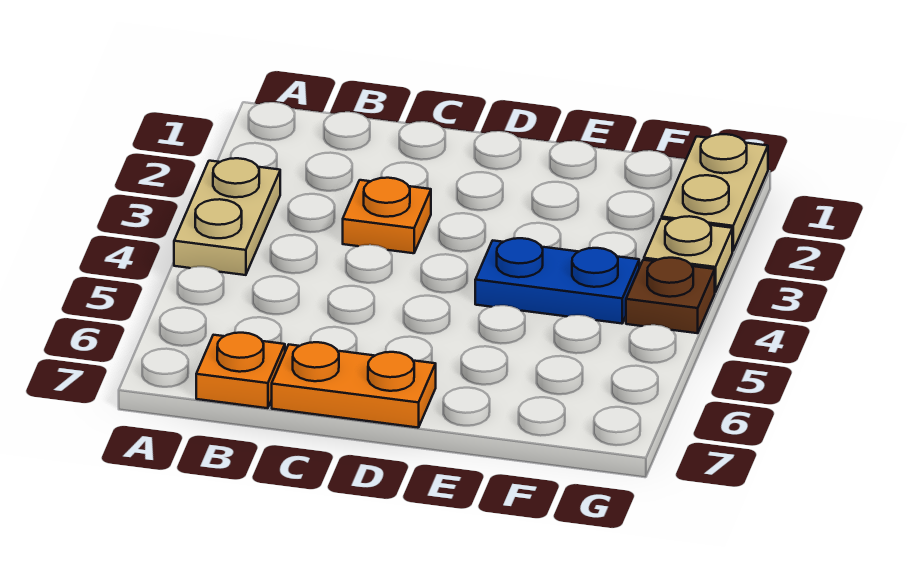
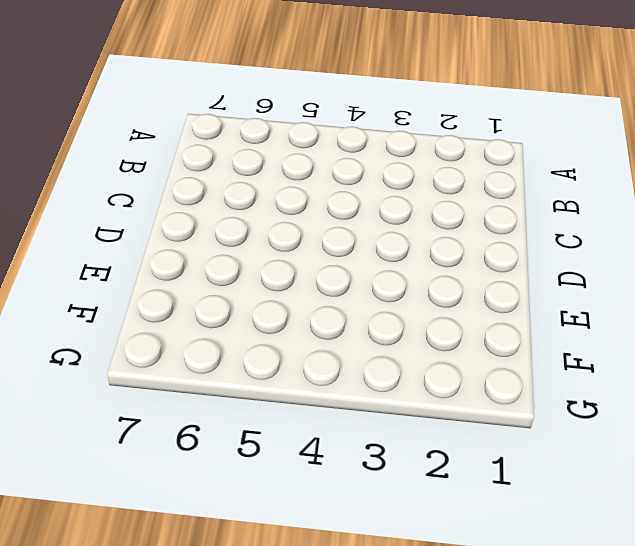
none -> tan plate A3:A4 level 1
none -> orange plate B7 level 1

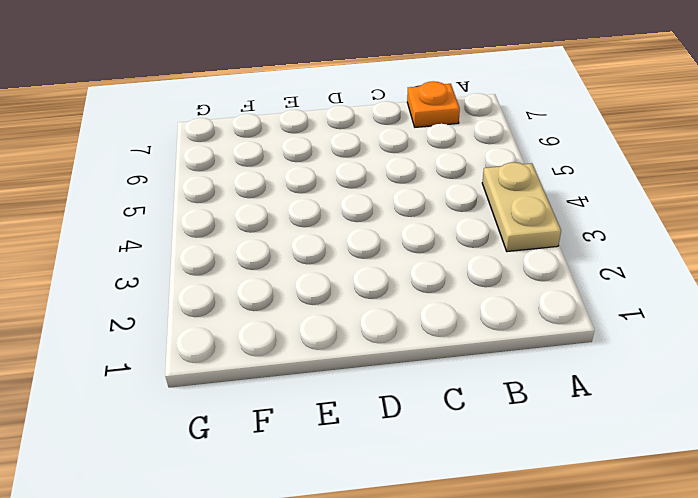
none -> orange plate C3 level 1
none -> orange plate C7:D7 level 1

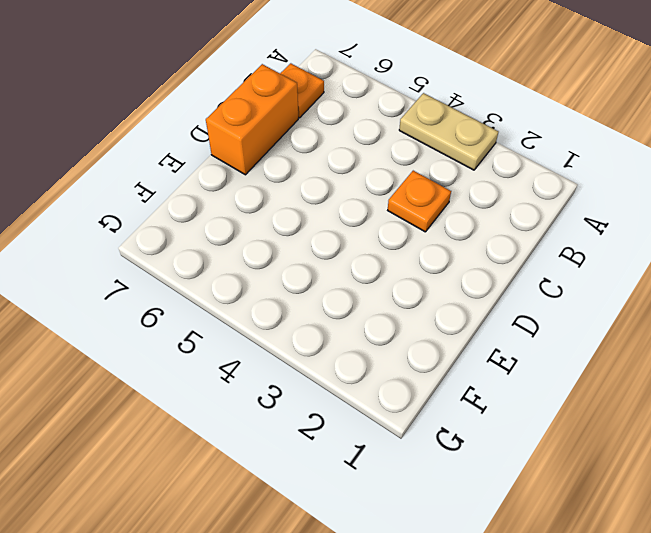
orange brick C7:D7 level 1 -> orange plate C7:D7 level 1
none -> blue plate E4:F4 level 1
none -> tan plate G1:G2 level 1

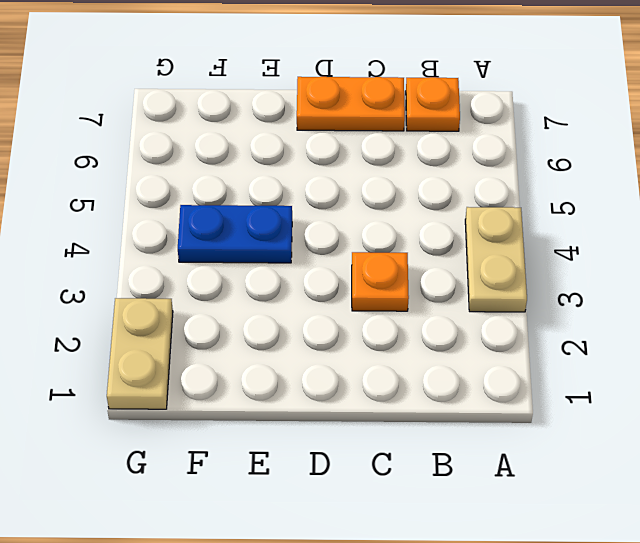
none -> tan plate G3 level 1
none -> brown plate G4 level 1

